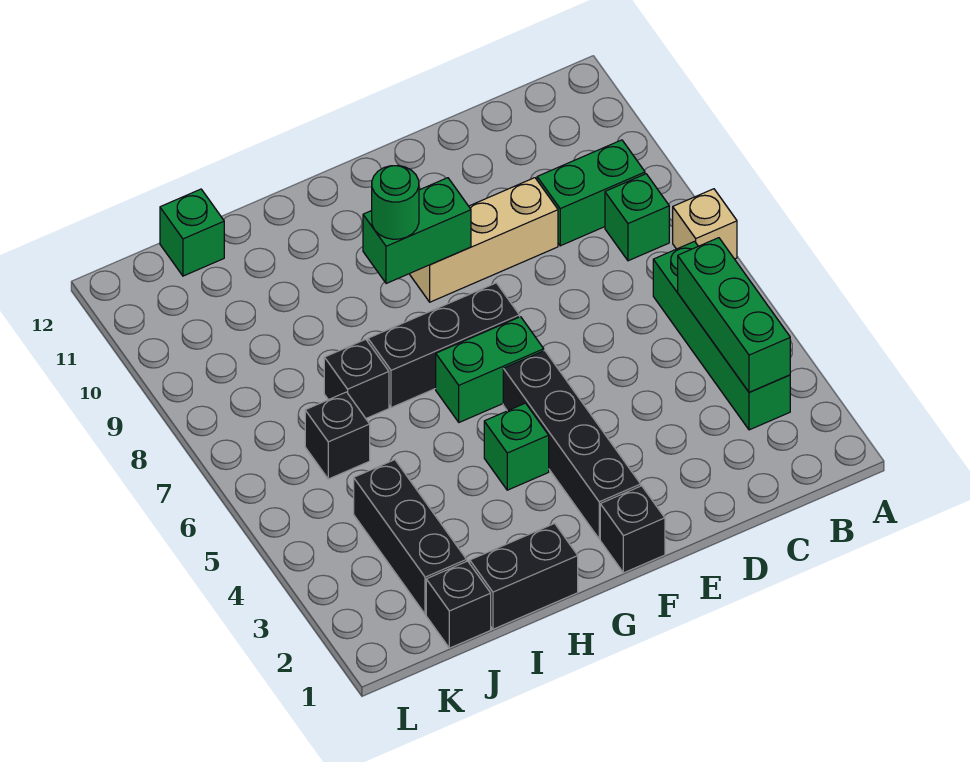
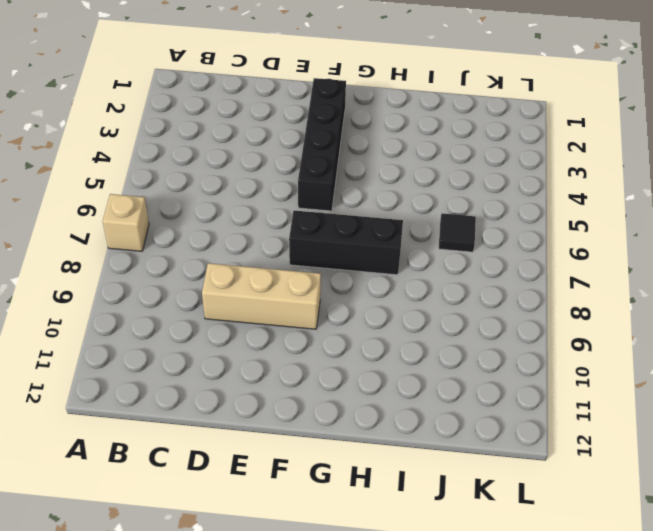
black tile J6 level 1 -> black brick J6 level 1
none -> green brick B3:B6 level 1
none -> green brick B8 level 1
none -> green brick B9:C9 level 1

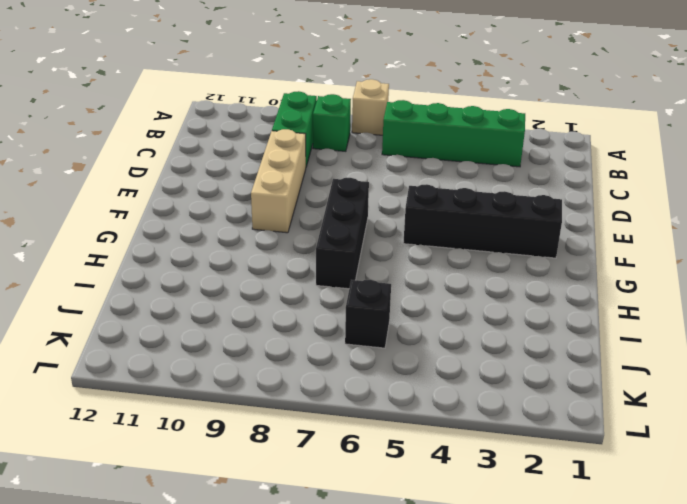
none -> black brick F1 level 1
none -> green brick F6:G6 level 1
none -> green brick G4 level 1

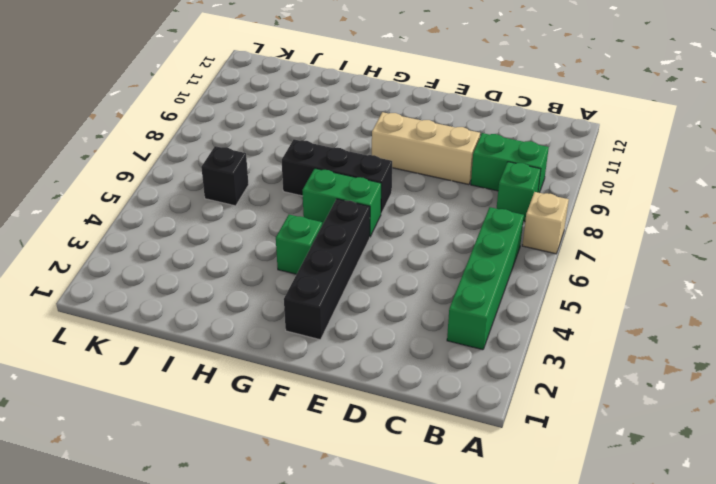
none -> black brick F1 level 1
none -> black brick H1:I1 level 1
none -> black brick I7 level 1

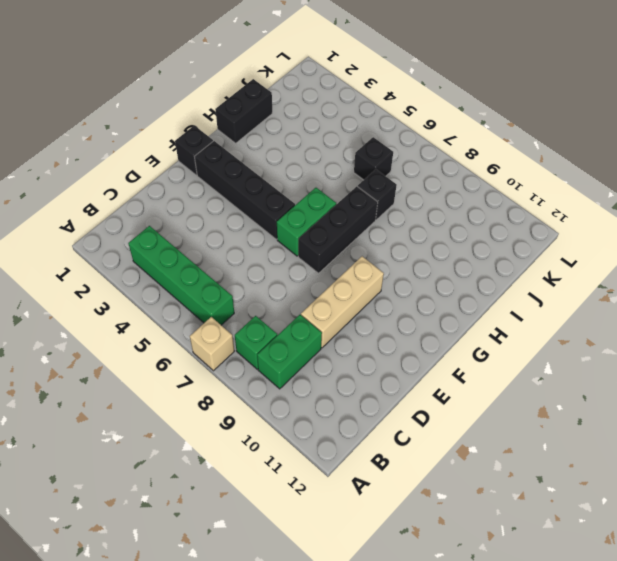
none -> green brick G4 level 1
none -> black brick J1 level 1
none -> black brick J2:J4 level 1

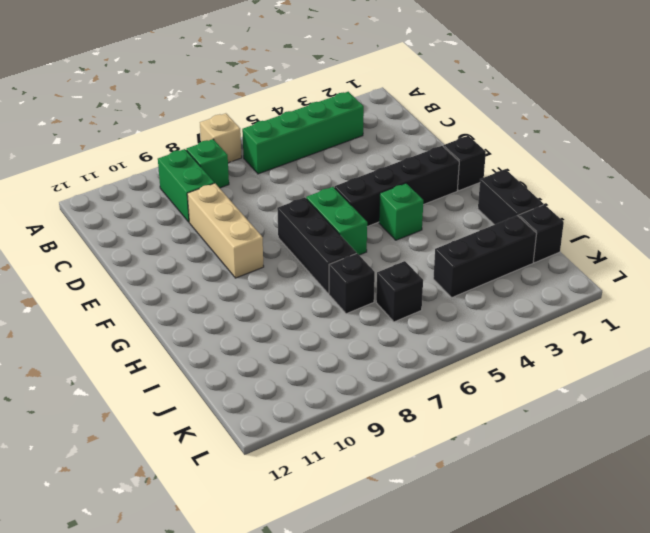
none -> green brick J12 level 1
none -> green brick B3:B5 level 2
none -> green brick F9:G9 level 2

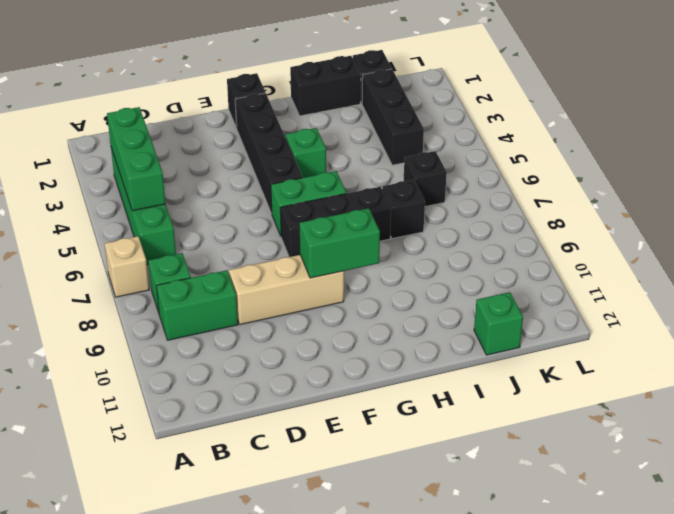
none -> green round brick G9 level 3

